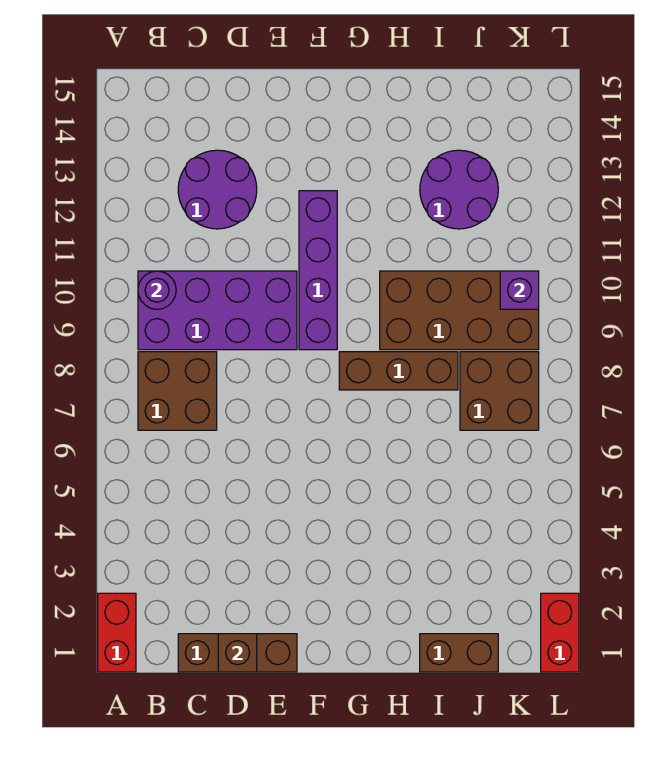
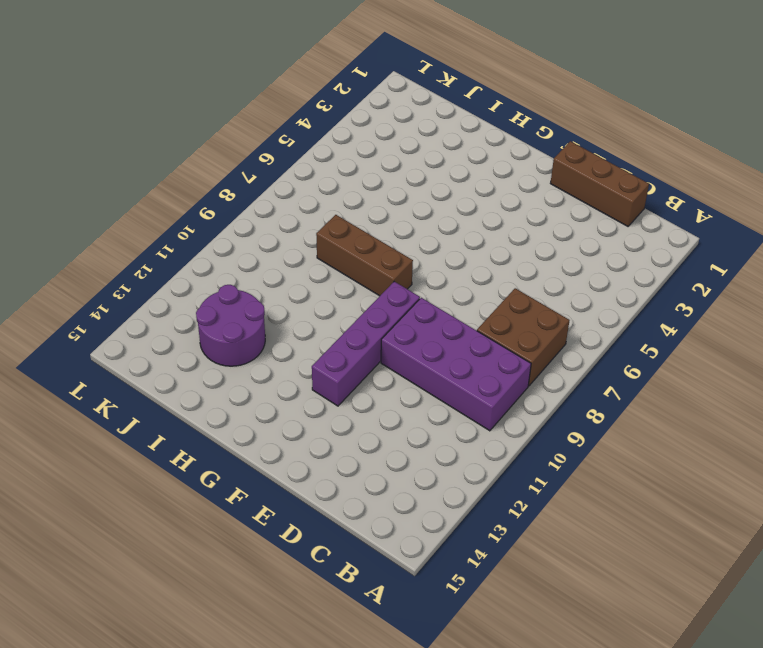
none -> red brick A1:A2 level 1
none -> purple round brick C12:D13 level 1
none -> brown brick H9:K10 level 1

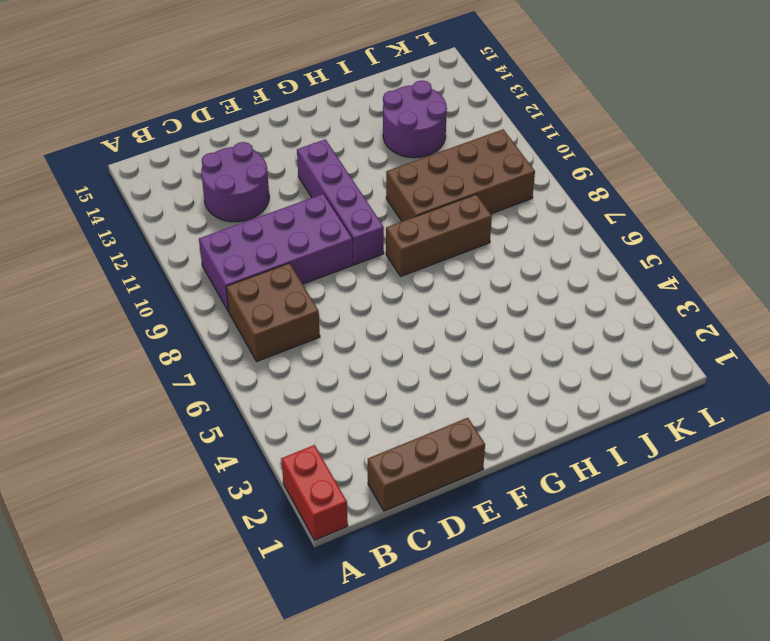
none -> brown brick I1:J1 level 1
none -> brown brick J7:K8 level 1
none -> red brick L1:L2 level 1

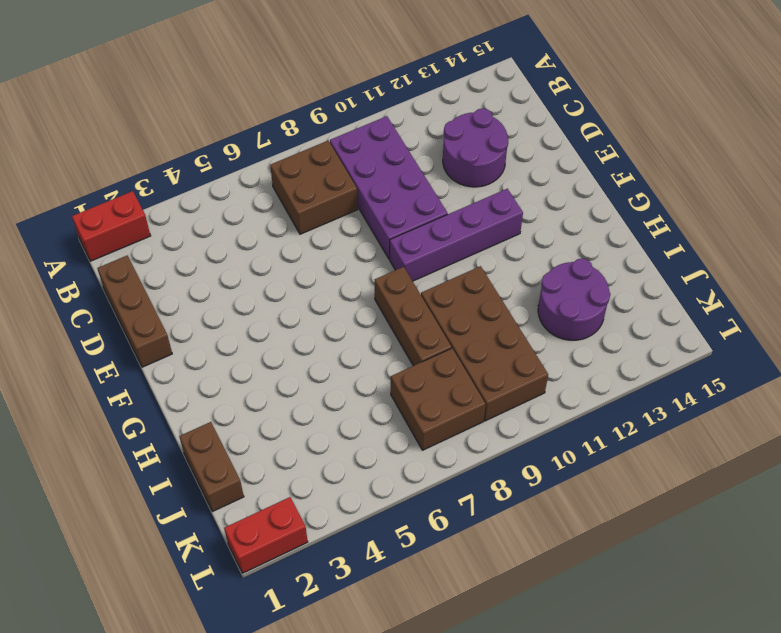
none -> purple round brick B10 level 2
none -> brown brick D1 level 2
none -> purple brick K10 level 2

